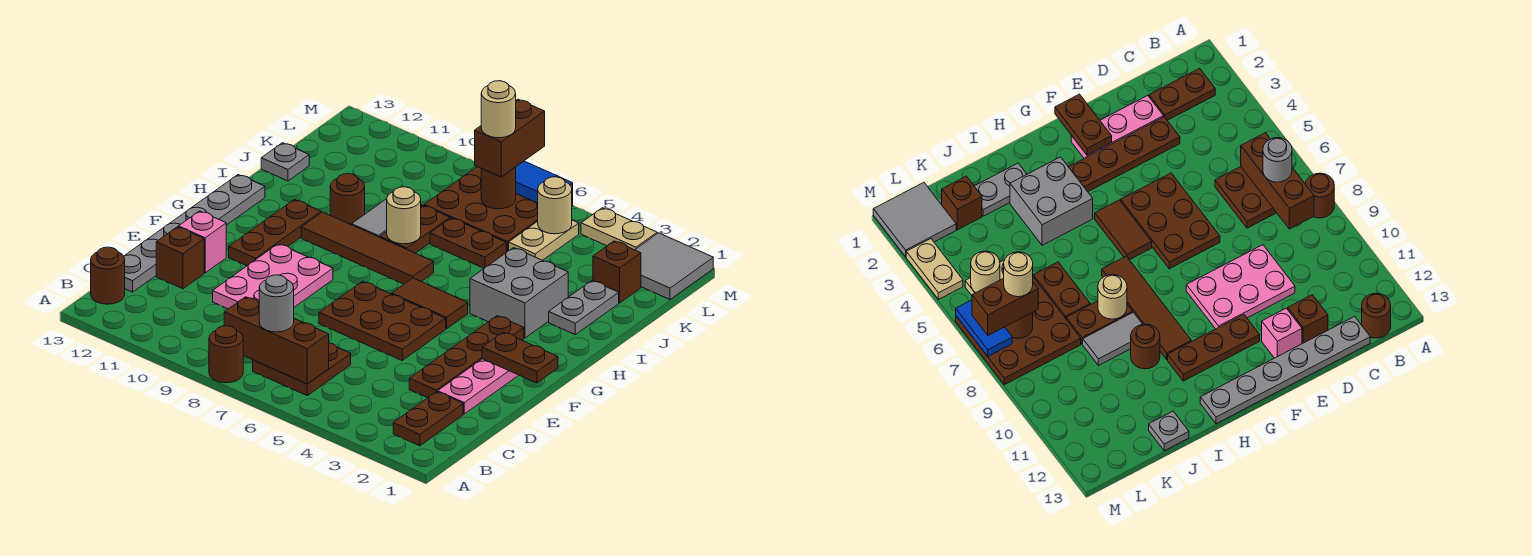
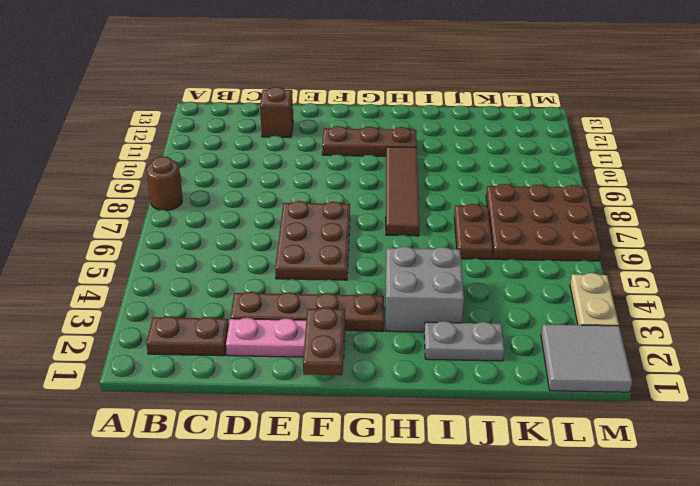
none -> brown plate B6:C7 level 1
none -> brown round brick B13 level 1
none -> grey plate C13:H13 level 1
none -> pink plate D9:F10 level 1

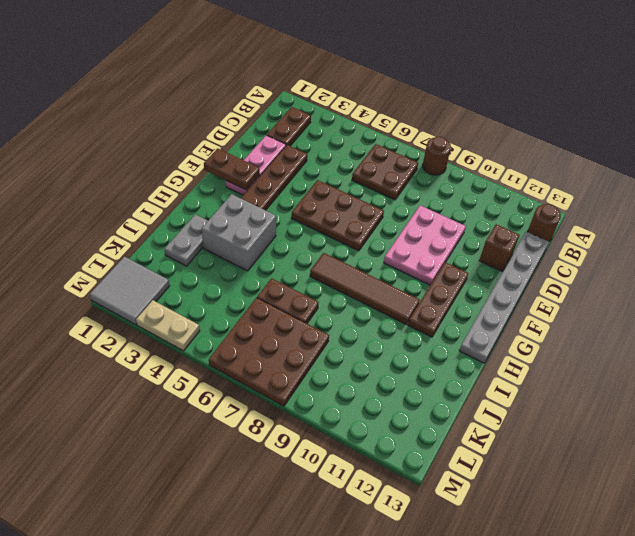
none -> pink brick E12 level 1
none -> brown tile G5:G6 level 1
none -> brown plate I8:J8 level 1
none -> grey tile I9:J9 level 1

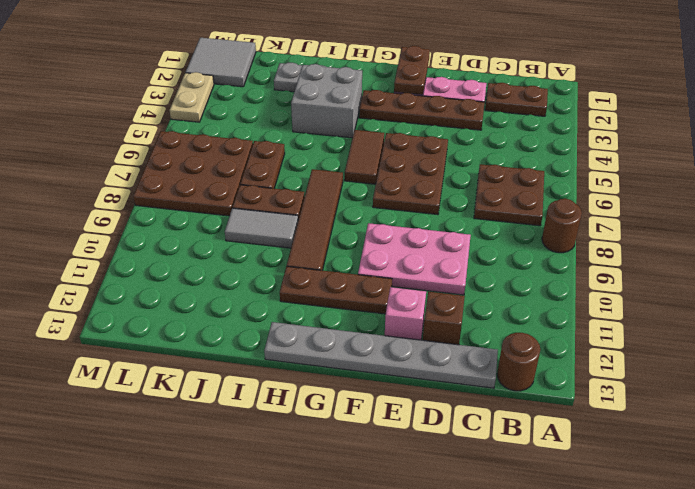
none -> brown round brick I10 level 1
none -> grey plate J13 level 1
none -> brown brick K2 level 1
none -> tan plate K5:L5 level 1

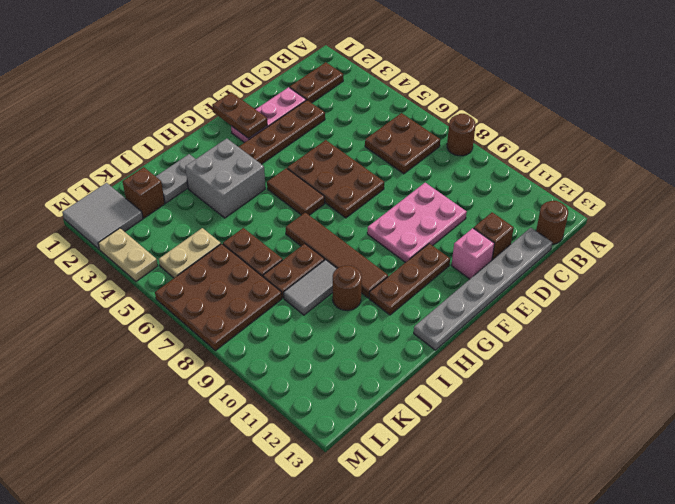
none -> grey plate J13 level 1
none -> brown brick B6:B8 level 2
none -> tan round brick I8 level 2
none -> tan round brick L5 level 2

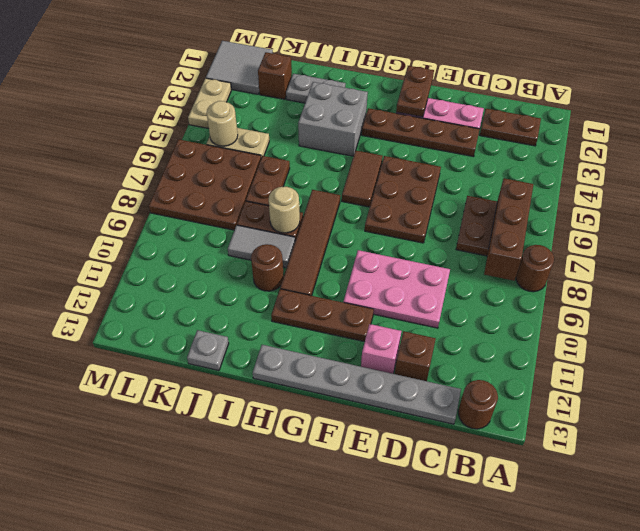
none -> brown round brick L7 level 2
none -> blue tile M6:M7 level 2
none -> grey round brick B7 level 3
none -> brown brick L7:M7 level 3

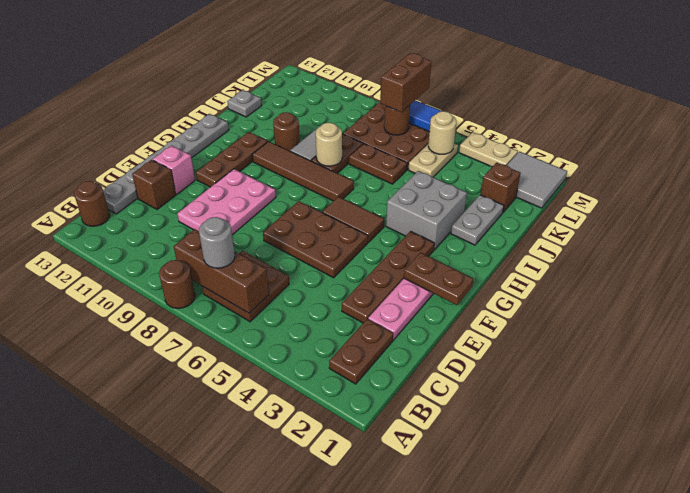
none -> tan round brick L7 level 4

